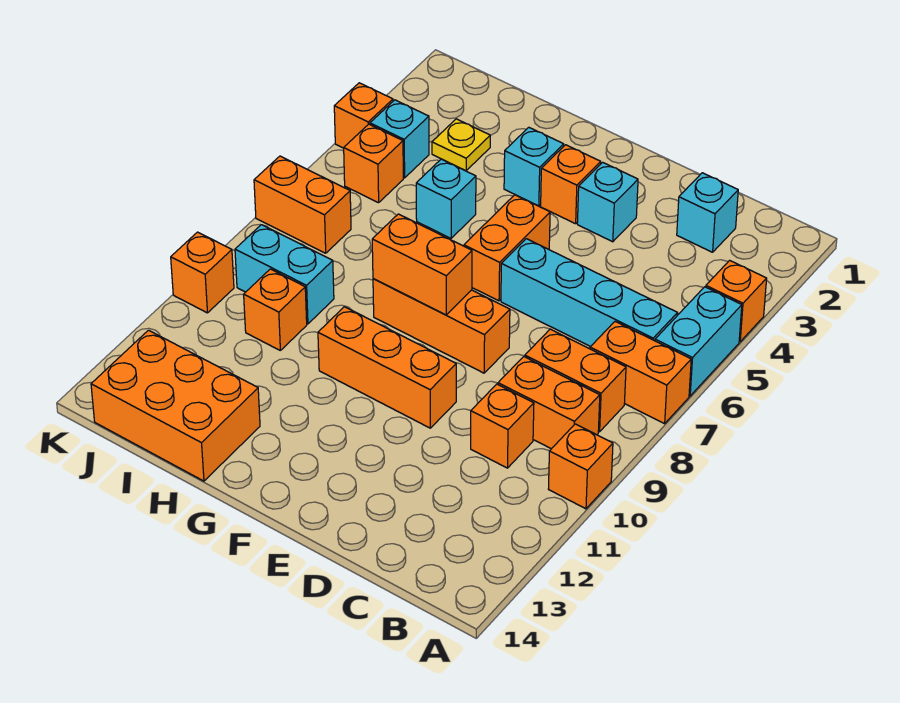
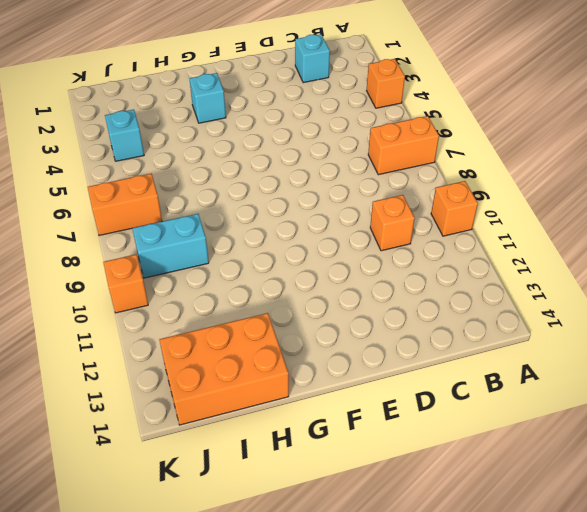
none -> cyan brick A5:A6 level 1
none -> cyan brick B6:E6 level 1
none -> orange brick B8:C8 level 1

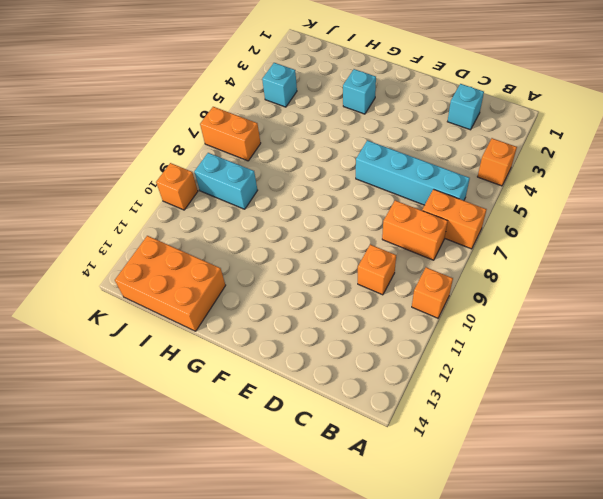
none -> cyan brick A5:A6 level 1
none -> orange brick B9:C9 level 1
none -> cyan brick E3 level 1

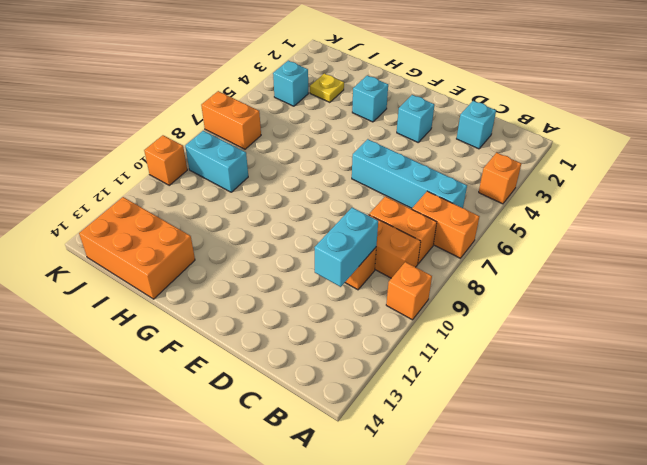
cyan brick C10:C11 level 2 -> cyan brick A5:A6 level 1
none -> orange brick E8:G8 level 1
none -> orange brick E10:G10 level 1
none -> orange brick F3 level 1

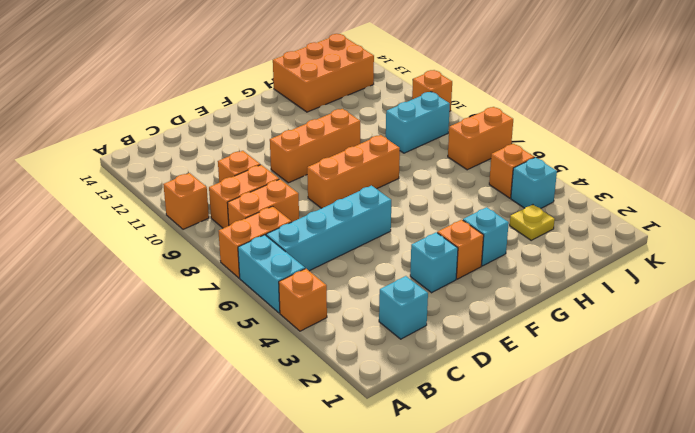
none -> orange brick F5:F6 level 1
none -> cyan brick H5 level 1
none -> orange brick I10 level 1

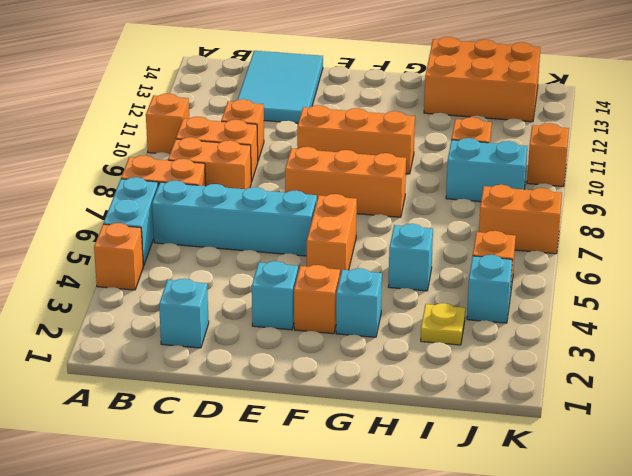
cyan tile C12:D14 level 1 -> none
none -> orange brick K4 level 1
none -> orange brick F8:G8 level 2

